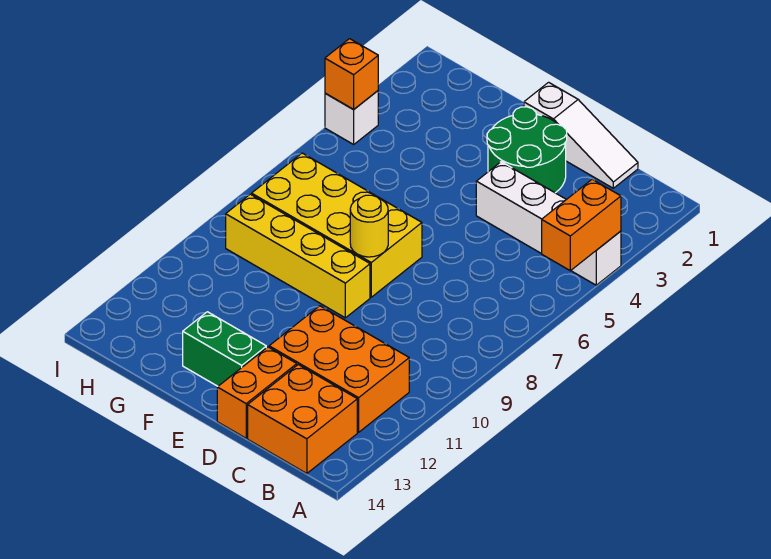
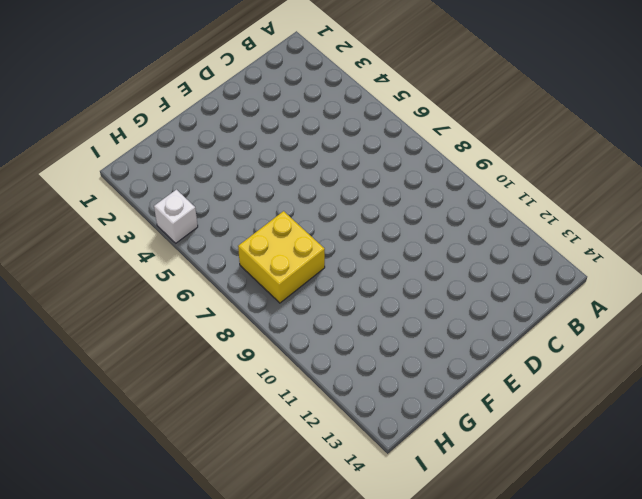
yellow brick G7:H8 level 1 -> yellow brick E7:H8 level 1
none -> white brick A4:D4 level 1
none -> orange brick B11:D12 level 1
none -> orange brick B13:C14 level 1

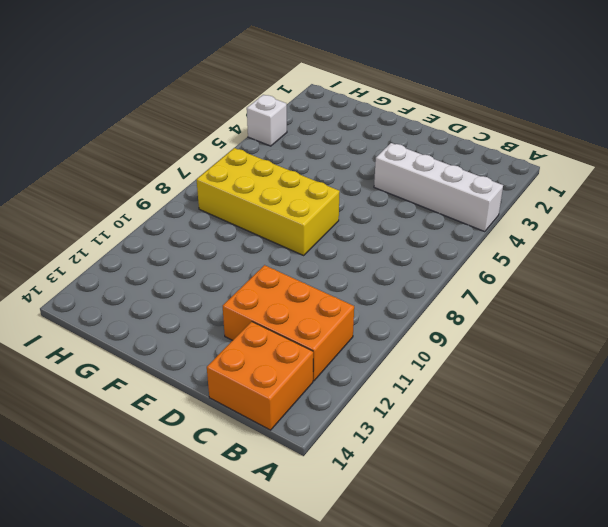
none -> white slope C1:E1 level 1 top E
none -> green round brick D2:E3 level 1
none -> orange brick D13:D14 level 1

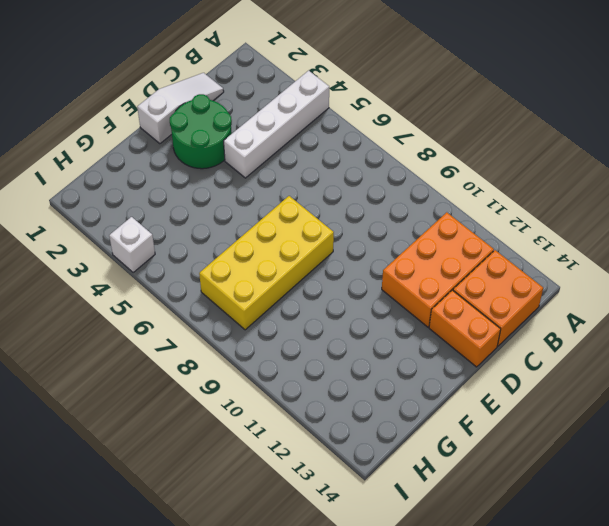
none -> yellow brick E9:H9 level 1
none -> green brick E13:F13 level 1
none -> orange brick A4:A5 level 2

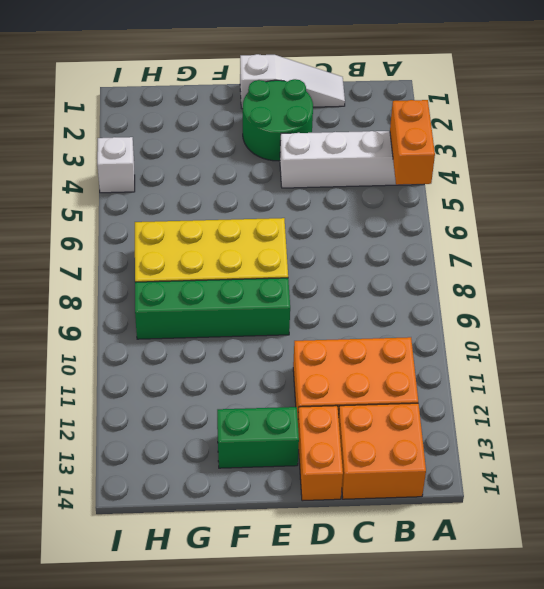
green brick E9:H9 level 1 -> yellow brick E9:H9 level 1
none -> yellow round brick E8 level 2
none -> orange brick I4 level 2

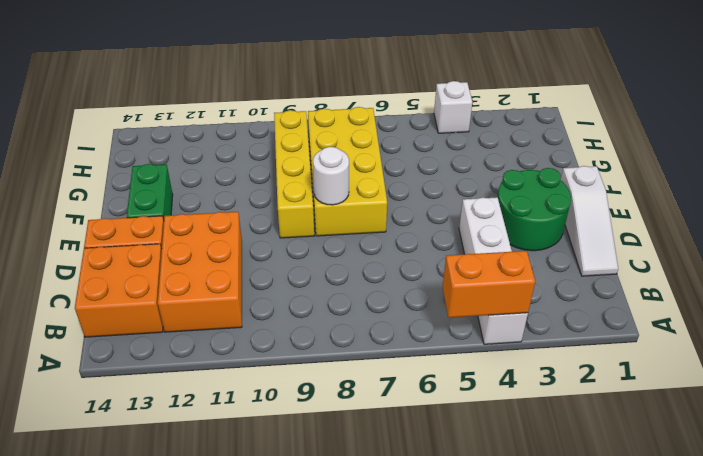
white round brick E8 level 2 -> yellow round brick E8 level 2
none -> orange brick I4 level 2

